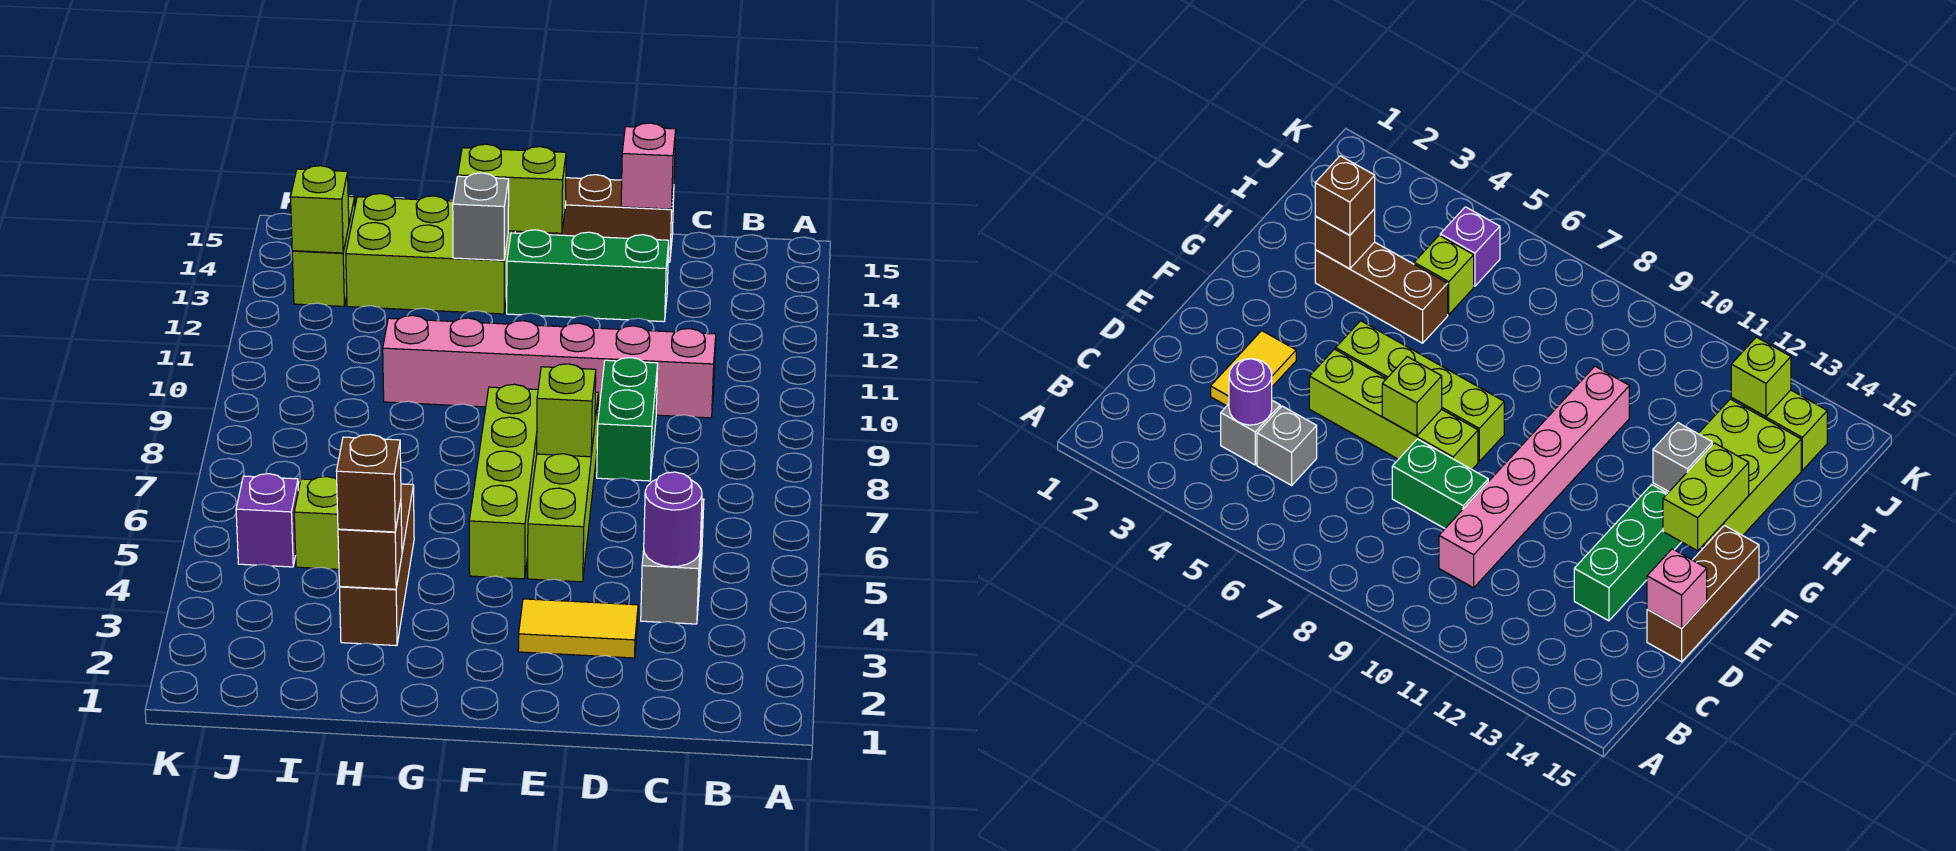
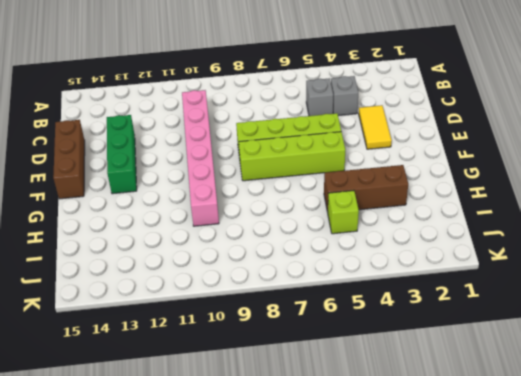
none -> green brick D8:D9 level 1
none -> lime brick G13:I14 level 1
none -> purple brick J5 level 1

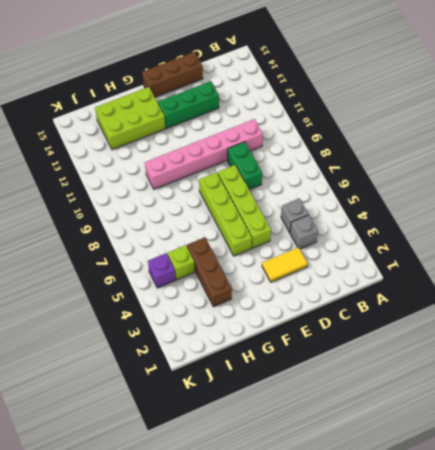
none -> lime brick J13:J14 level 1
none -> purple round brick C4 level 2
none -> pink brick D15 level 2

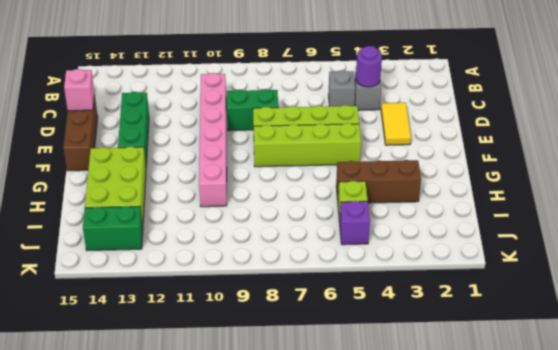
green brick J13:J14 level 1 -> lime brick J13:J14 level 1
none -> lime brick E7 level 2
none -> lime brick F14:G14 level 2
none -> grey brick G13 level 2

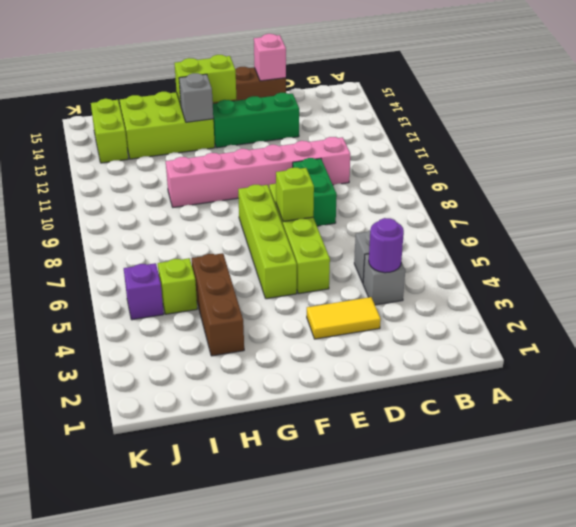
none -> brown brick H3 level 2
none -> lime brick J13 level 2
none -> brown brick H3 level 3

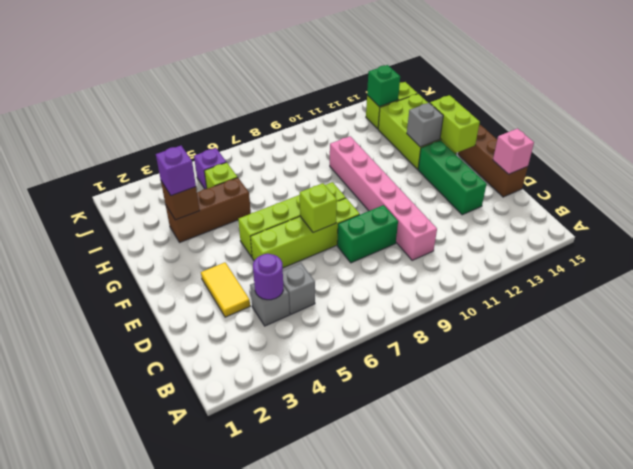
purple brick H3 level 3 -> brown brick H3 level 3
green brick J13 level 2 -> lime brick J13 level 2

